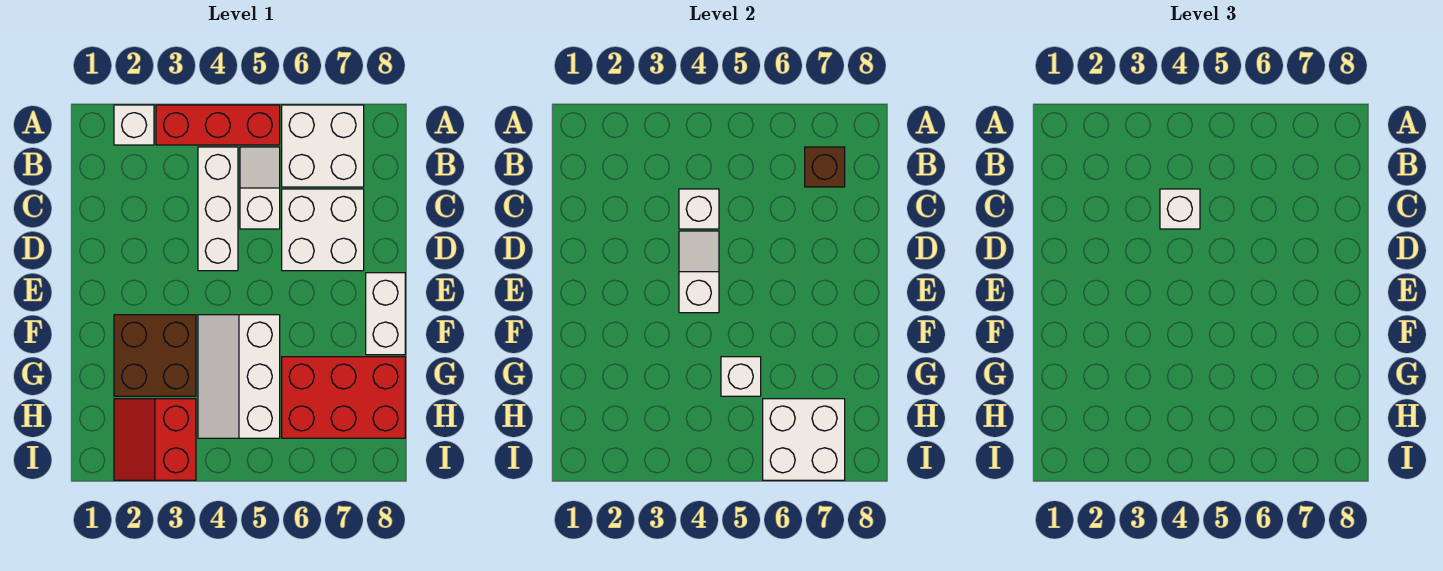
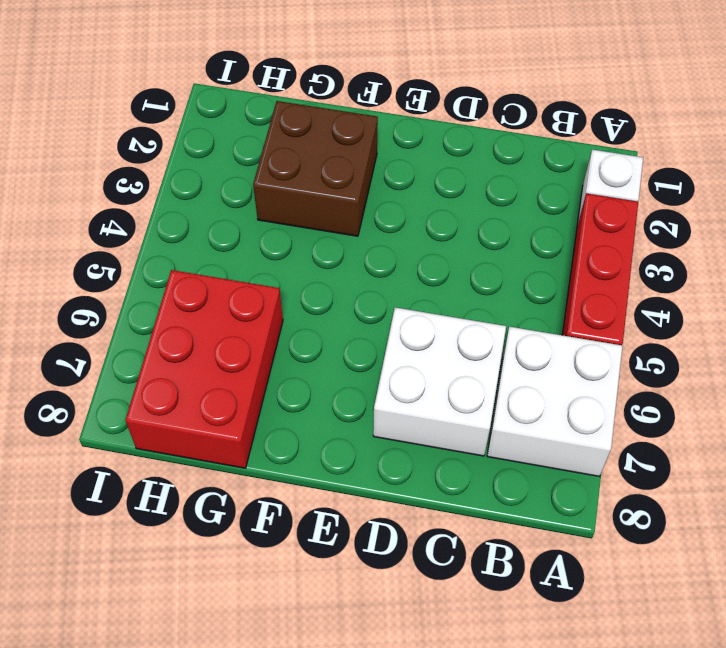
none -> white brick B4:D4 level 1
none -> white slope B5:C5 level 1 top C
none -> white brick E8:F8 level 1

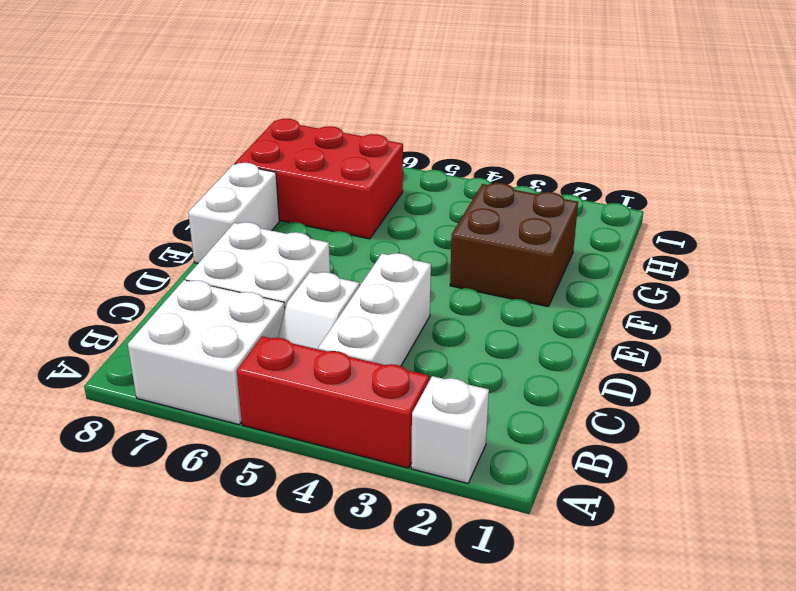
none -> white slope F4:H5 level 1 top 5
none -> red slope H2:I3 level 1 top 3
none -> brown brick B7 level 2

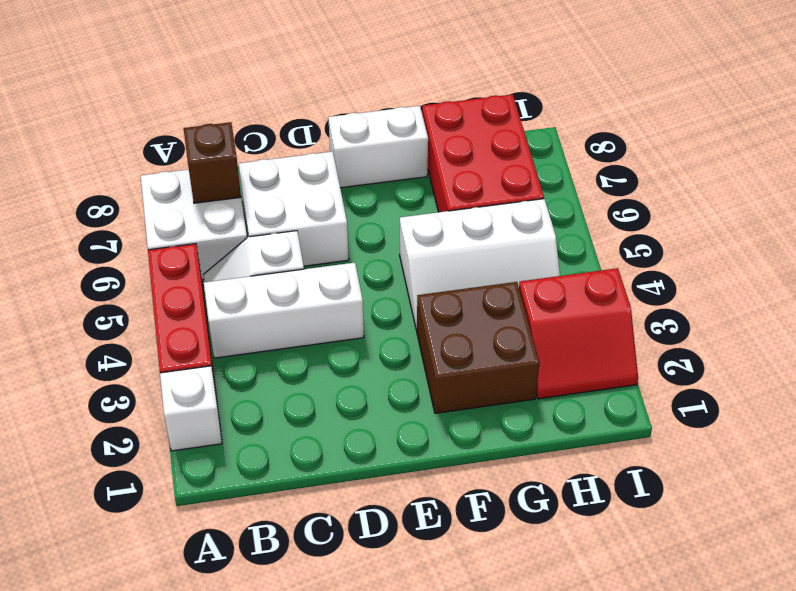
none -> white brick C4 level 2
none -> white slope D4:E4 level 2 top E
none -> white brick G5 level 2

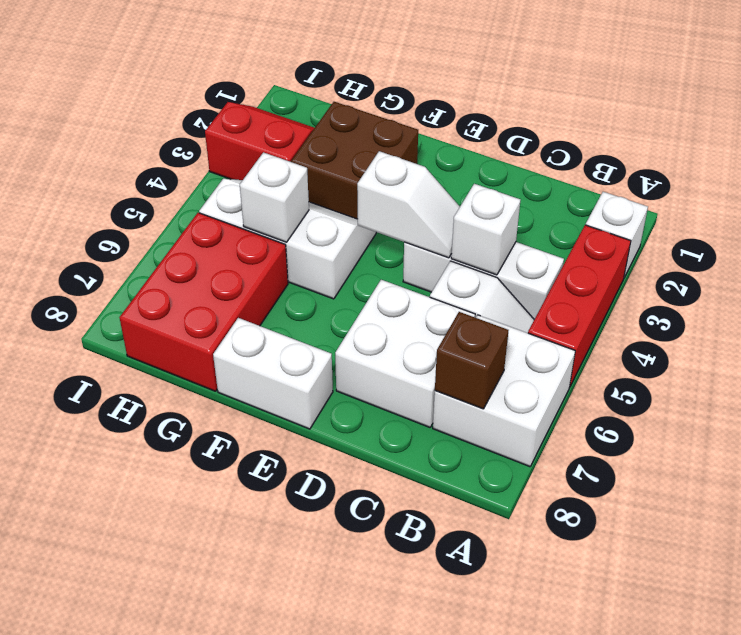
none -> white brick H6:I7 level 2
none -> white brick C4 level 3

